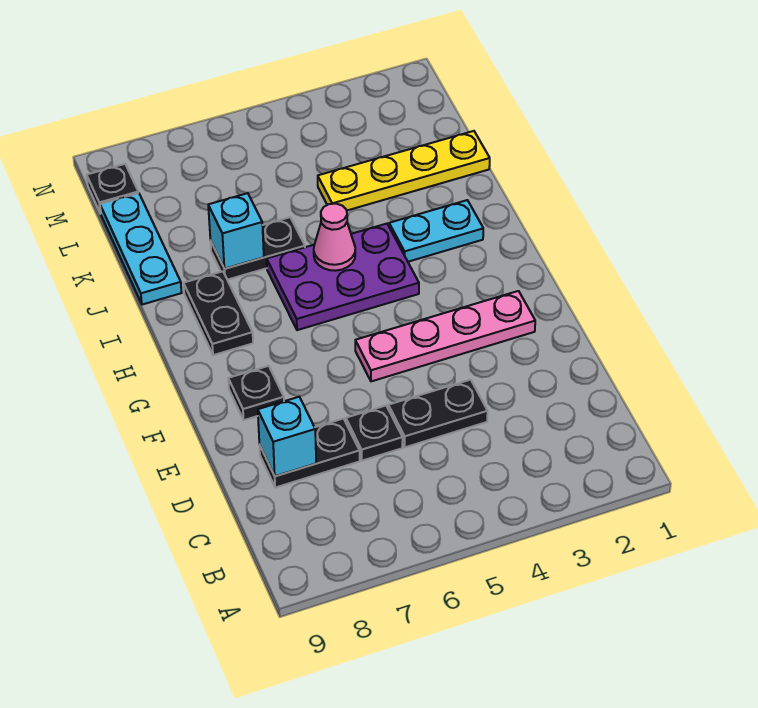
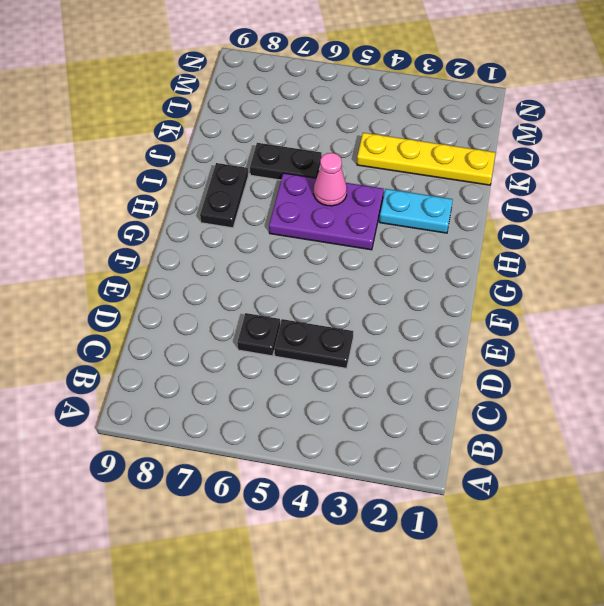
none -> black plate D7:D8 level 1
none -> pink plate F2:F5 level 1
none -> black plate F8 level 1

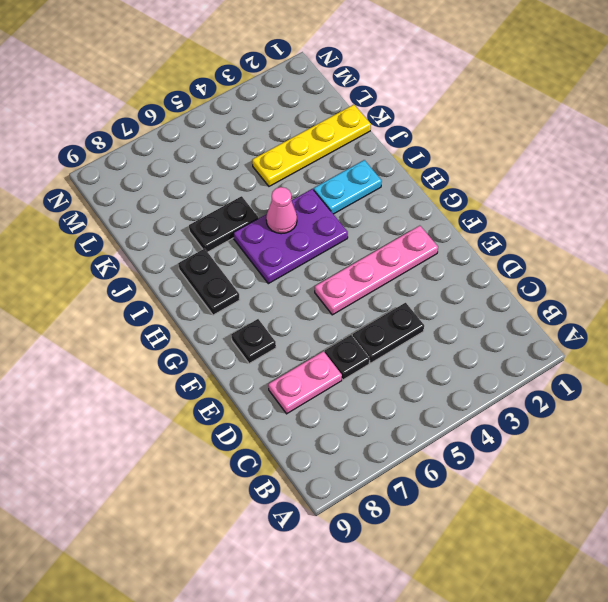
pink plate D7:D8 level 1 -> black plate D7:D8 level 1
none -> cyan plate J9:L9 level 1
none -> black plate M9 level 1
none -> cyan brick D8 level 2

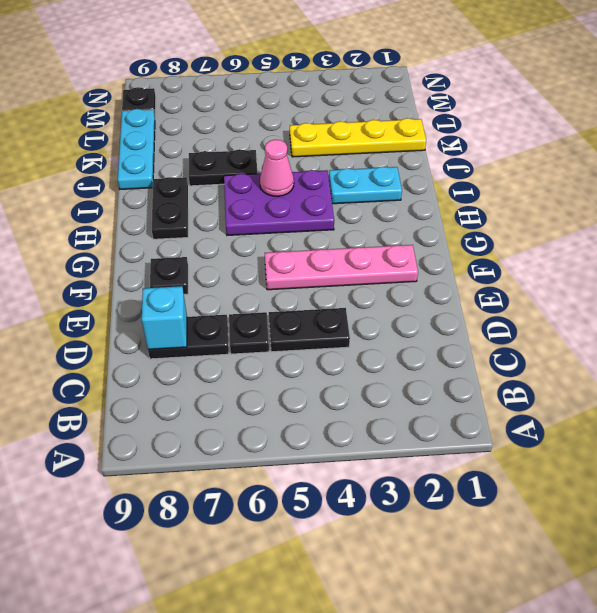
none -> cyan brick J7 level 2

